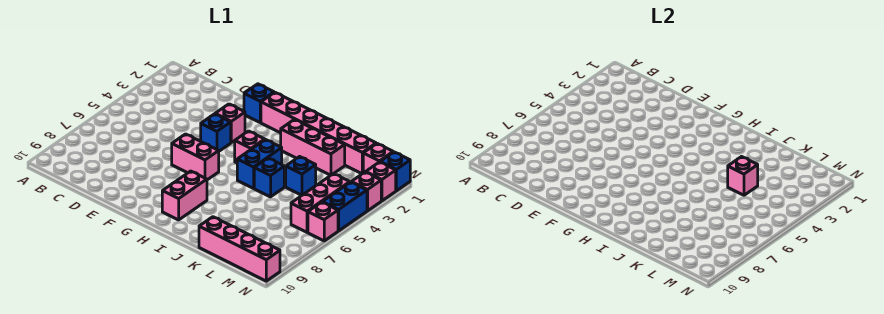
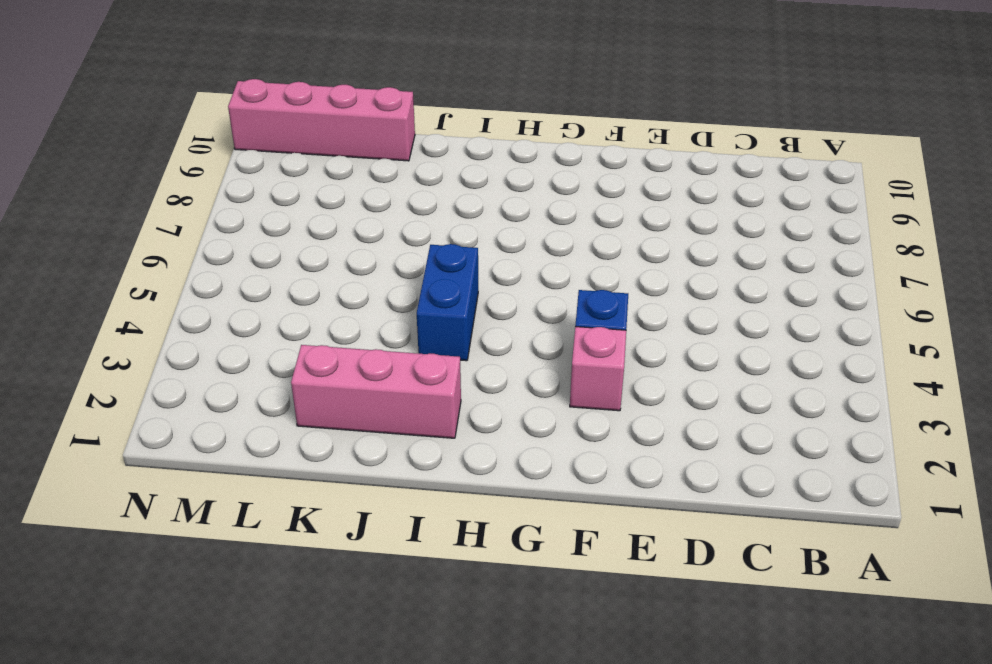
none -> blue brick F1 level 1
none -> pink brick F6:G6 level 1
none -> pink brick G1:L1 level 1

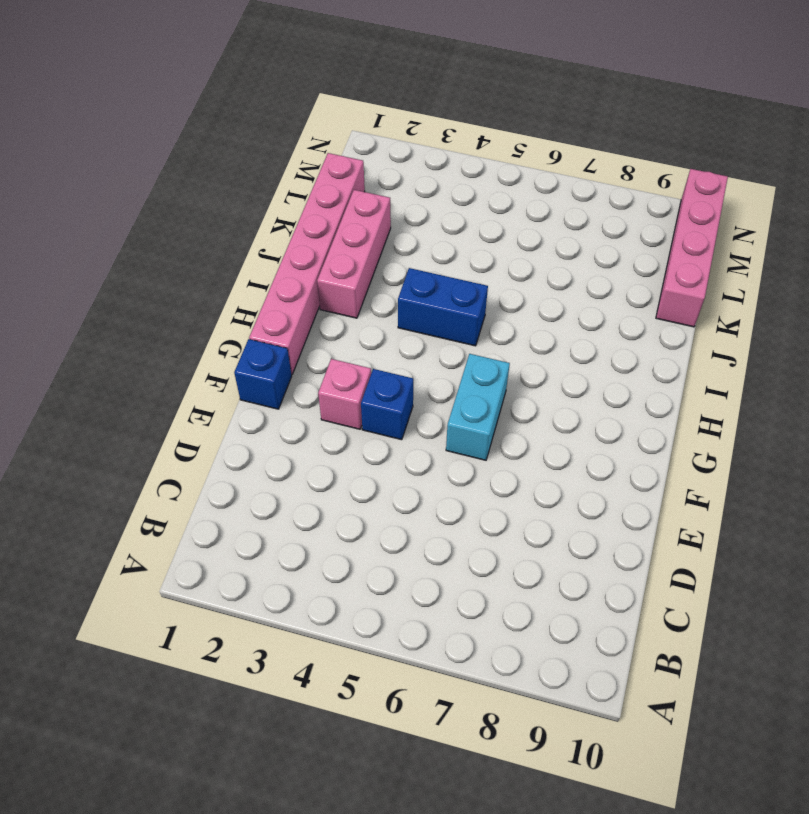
cyan brick F6:G6 level 1 -> pink brick F6:G6 level 1
none -> pink brick H4 level 1
none -> pink brick H8:H9 level 1
none -> blue brick J5 level 1

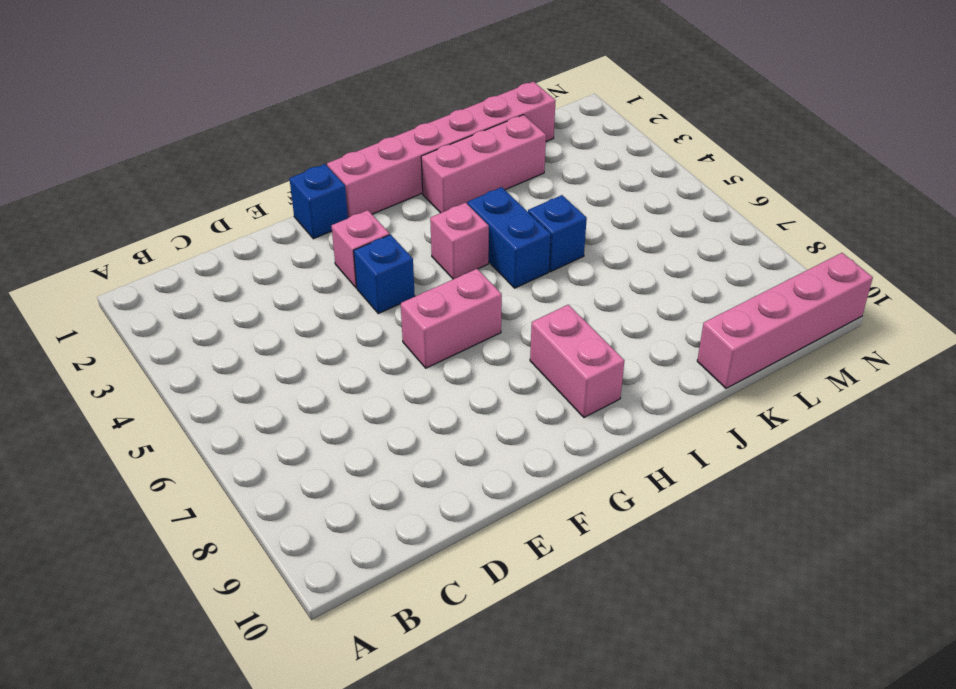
none -> blue brick K4 level 1
none -> pink brick M1 level 1
none -> pink brick M4:M6 level 1

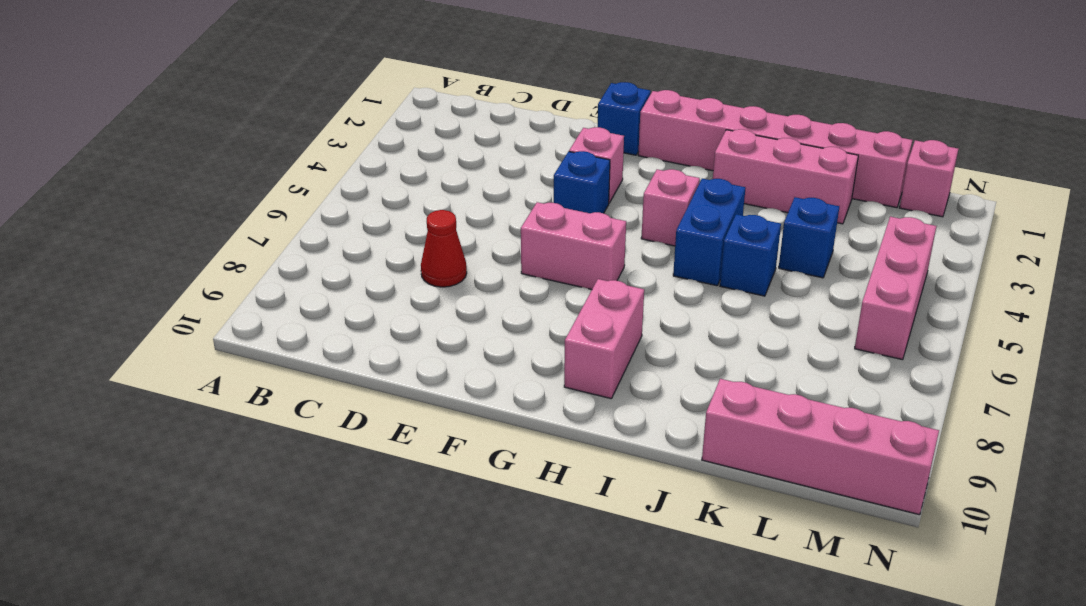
red cone D7 level 1 -> none
none -> blue brick N1 level 1
none -> pink brick N2 level 1
none -> pink brick N3 level 1

